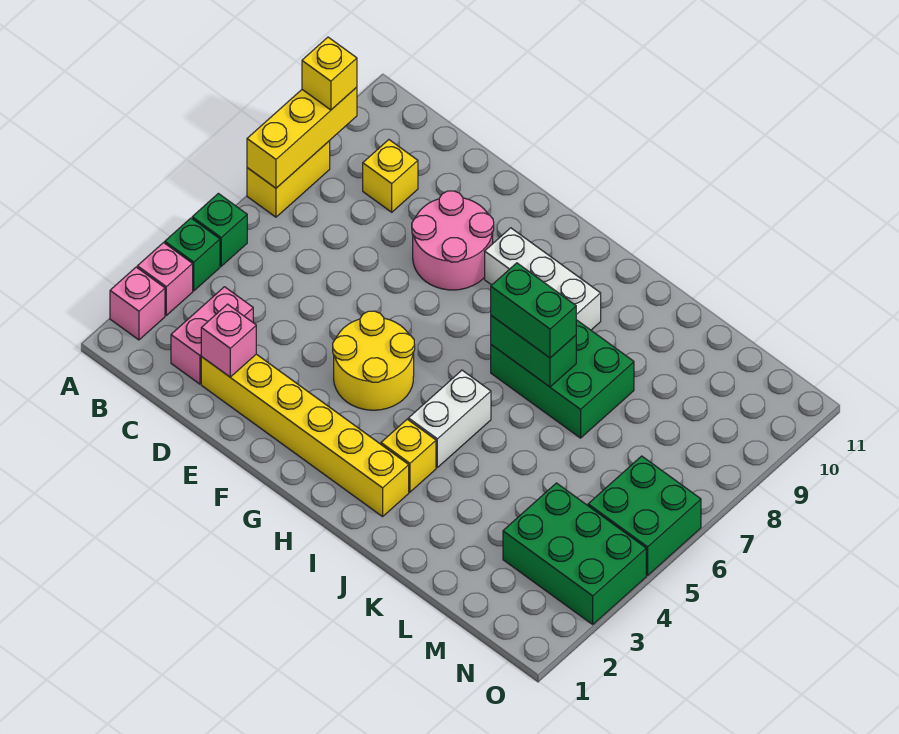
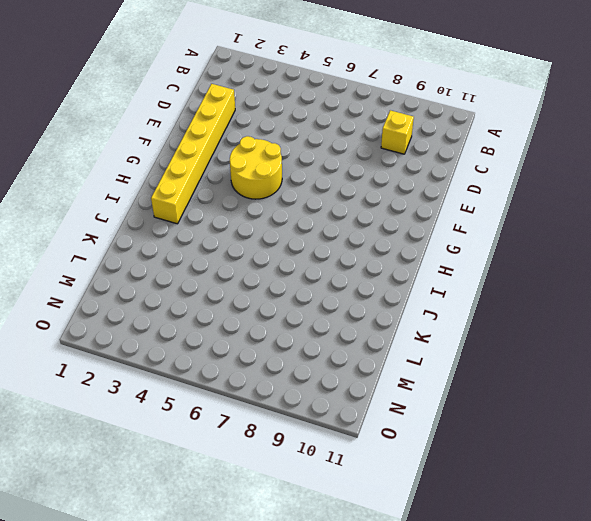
none -> pink brick A2 level 1
none -> pink brick A3 level 1
none -> green brick A4 level 1

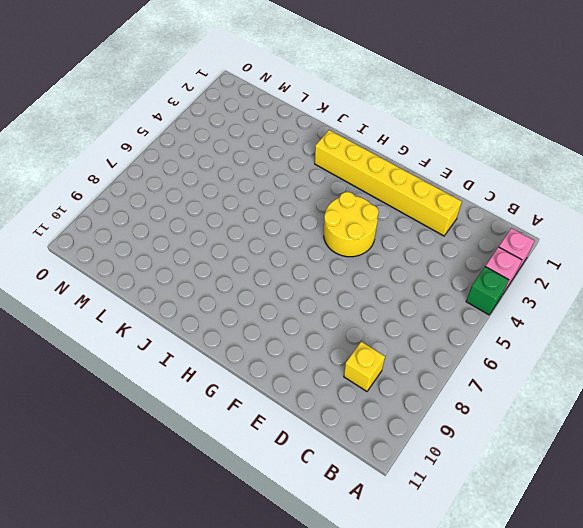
none -> green brick A5 level 1
none -> yellow brick A7:A8 level 1
none -> pink brick C2:C3 level 1

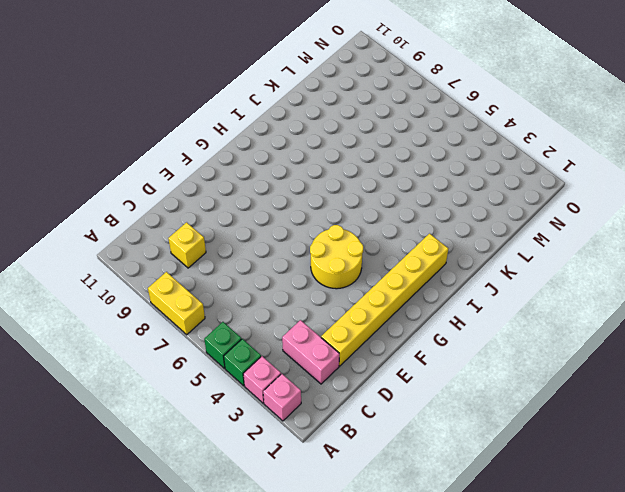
none -> pink round brick E8:F9 level 1
none -> white brick G9:I9 level 1
none -> yellow brick I3 level 1

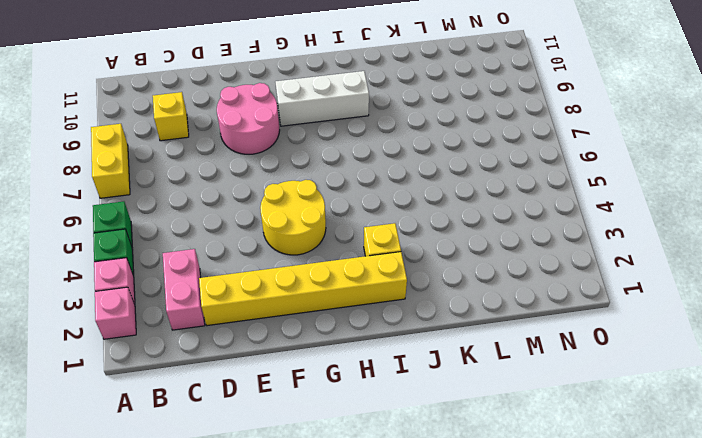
none -> white brick I4:I5 level 1
none -> green brick I7:K8 level 1
none -> green brick M3:O4 level 1

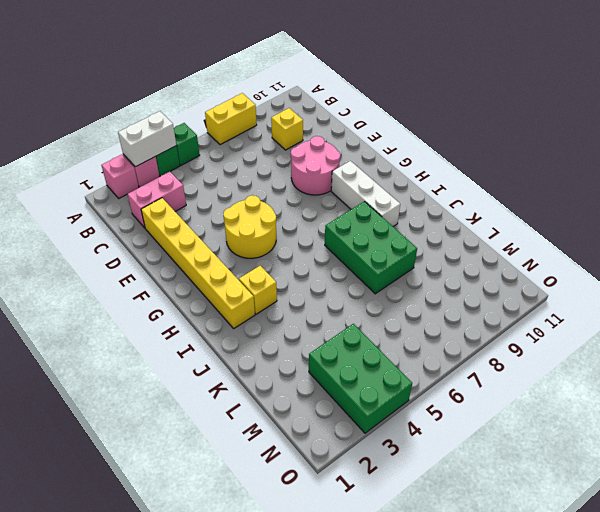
white brick A3:A4 level 2 -> white brick I4:I5 level 1
none -> green brick N5:O6 level 1
none -> yellow brick A7:A9 level 2
none -> pink brick D2 level 2

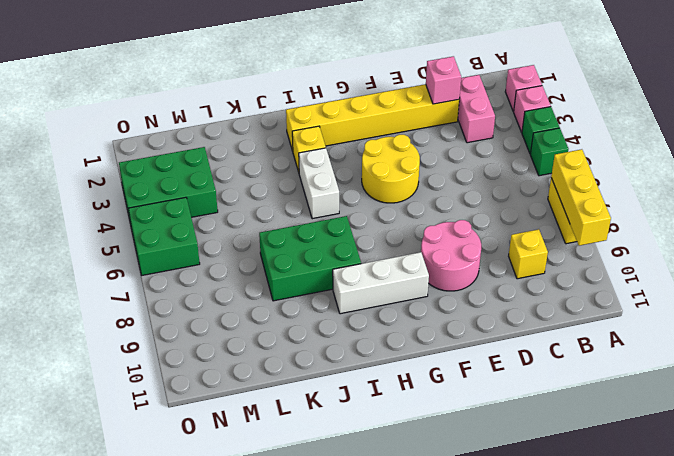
none -> green brick I7:J7 level 2
none -> yellow brick A9 level 3
none -> green brick I7:J7 level 3

